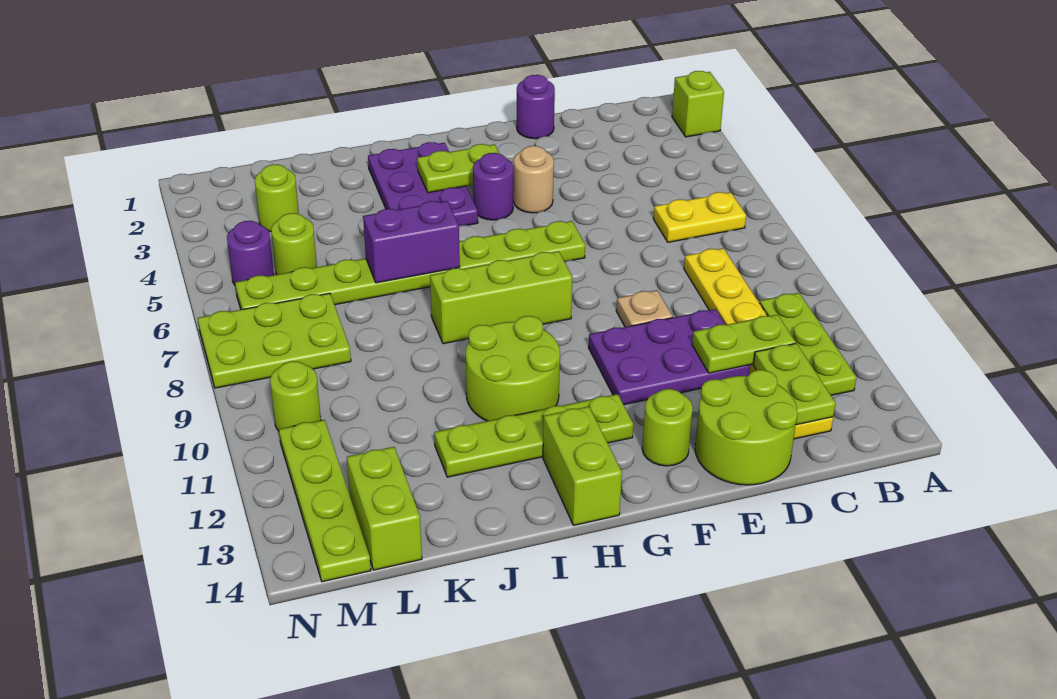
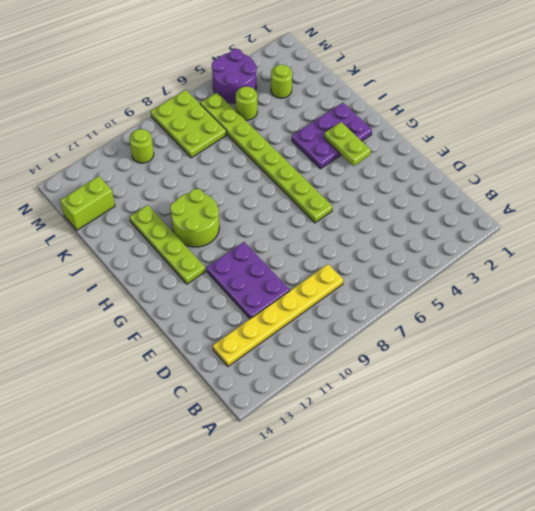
purple round brick M4:N5 level 1 -> purple round brick M5 level 1
none -> lime brick A2 level 1
none -> yellow plate B6:C6 level 1
none -> lime plate B10:B12 level 1

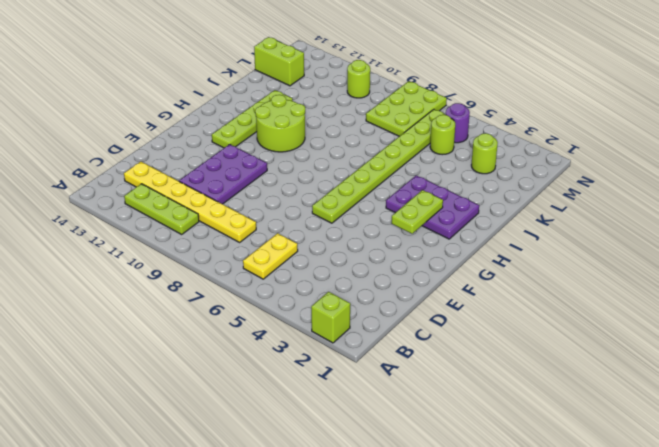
none -> lime round brick D13:E14 level 1
none -> purple round brick E1 level 1
none -> tan plate E9 level 1

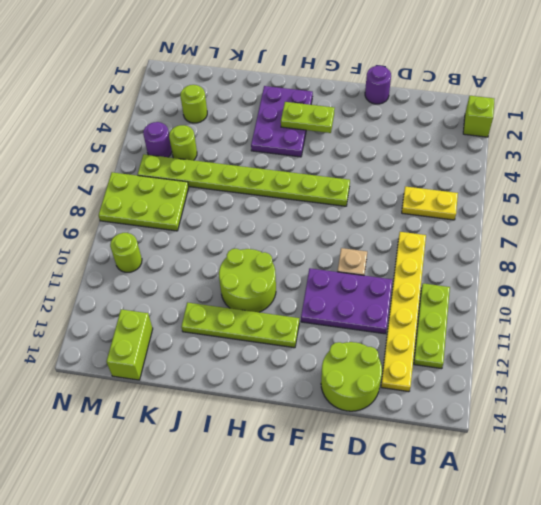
none -> tan round brick F4 level 1
none -> lime round brick F13 level 1
none -> purple round brick G4 level 1

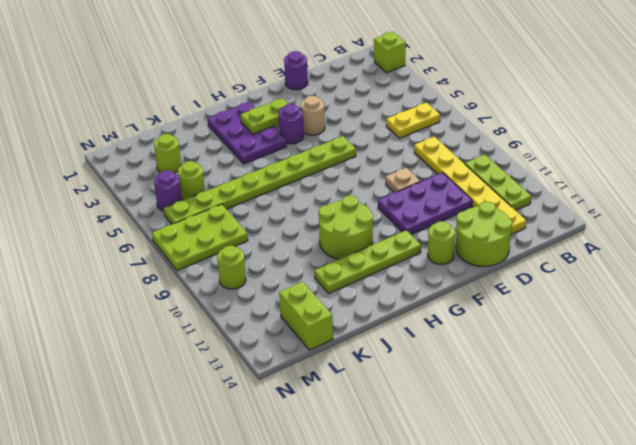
none -> lime brick G8:I8 level 1
none -> lime brick H13:H14 level 1
none -> lime plate M11:M14 level 1

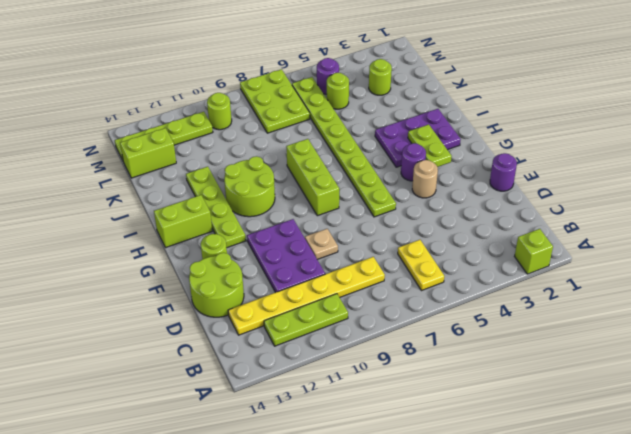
none -> lime plate C11:D11 level 2
none -> lime plate C12:C13 level 2
none -> purple brick I6:J6 level 2

